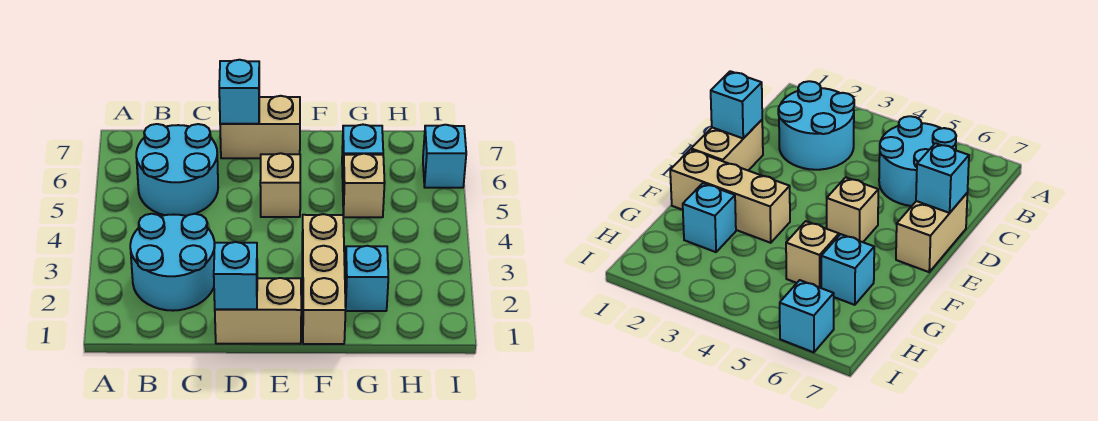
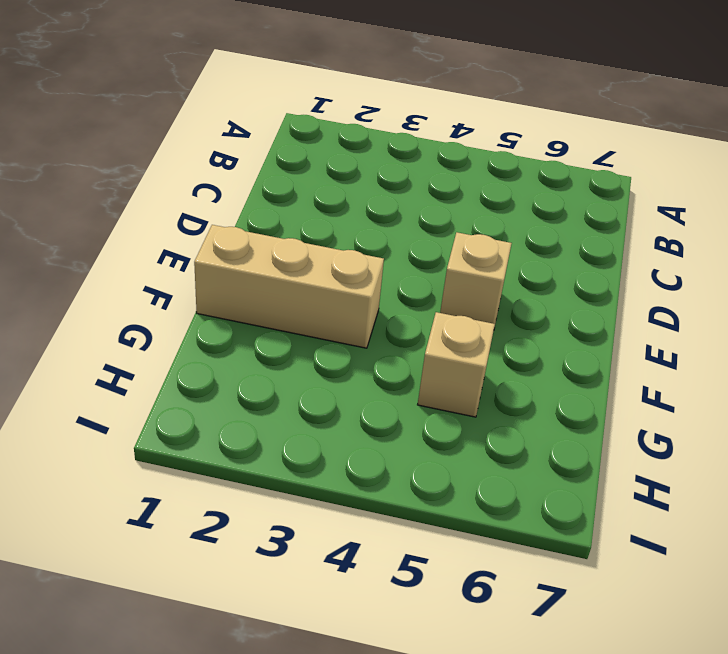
none -> cyan round brick B2:C3 level 1
none -> cyan round brick B5:C6 level 1
none -> tan brick D1:E1 level 1

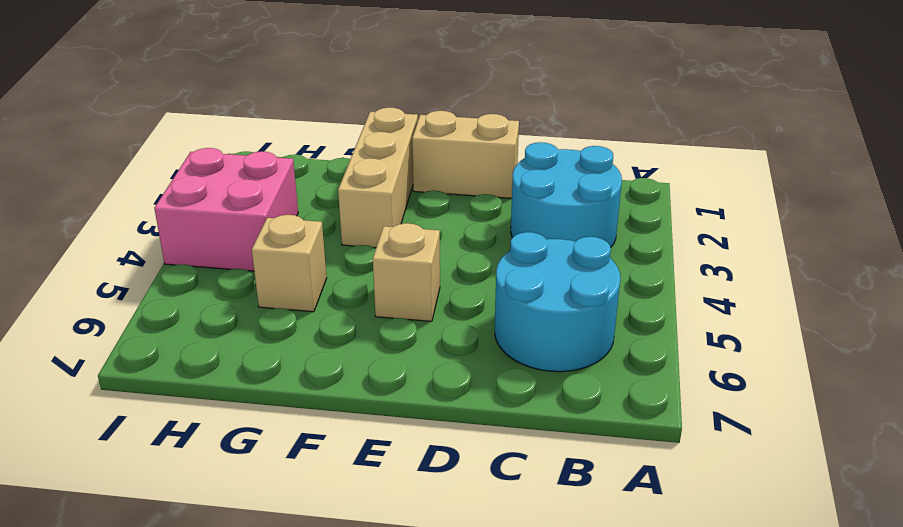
pink brick H3:I4 level 1 -> none
none -> tan brick D7:E7 level 1
none -> cyan brick G2 level 1
none -> cyan brick G6 level 1

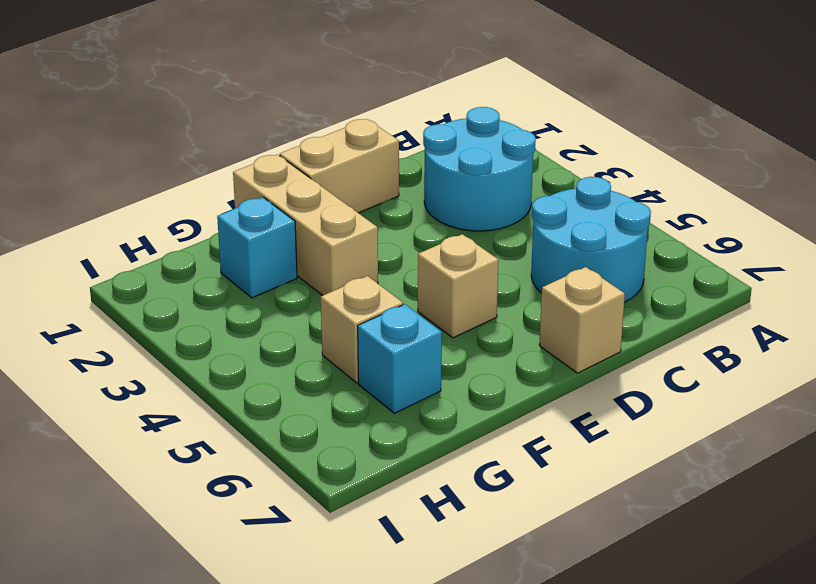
tan brick D7 level 1 -> tan brick D7:E7 level 1
none -> cyan brick I6 level 1
none -> cyan brick D1 level 2
none -> cyan brick D7 level 2

